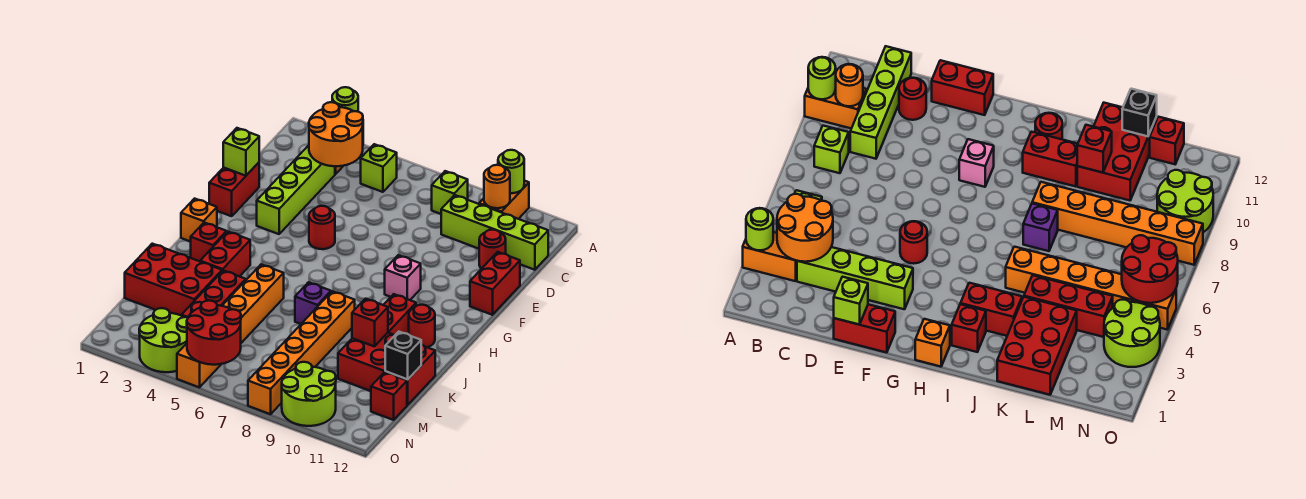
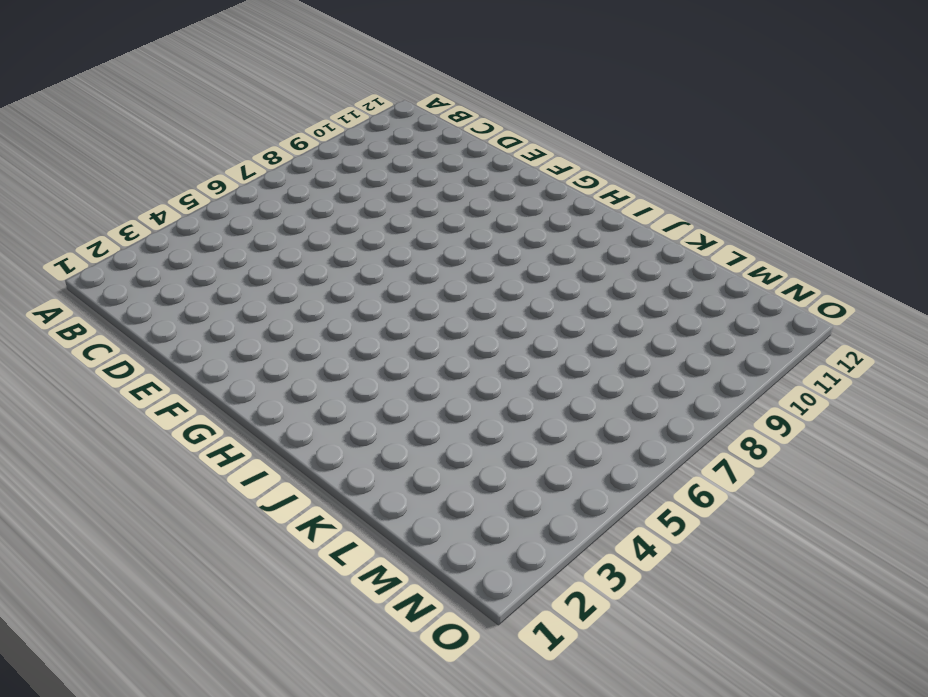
none -> orange brick A3:B3 level 1
none -> orange brick A10:B10 level 1
none -> lime brick B5 level 1
none -> lime brick B8 level 1

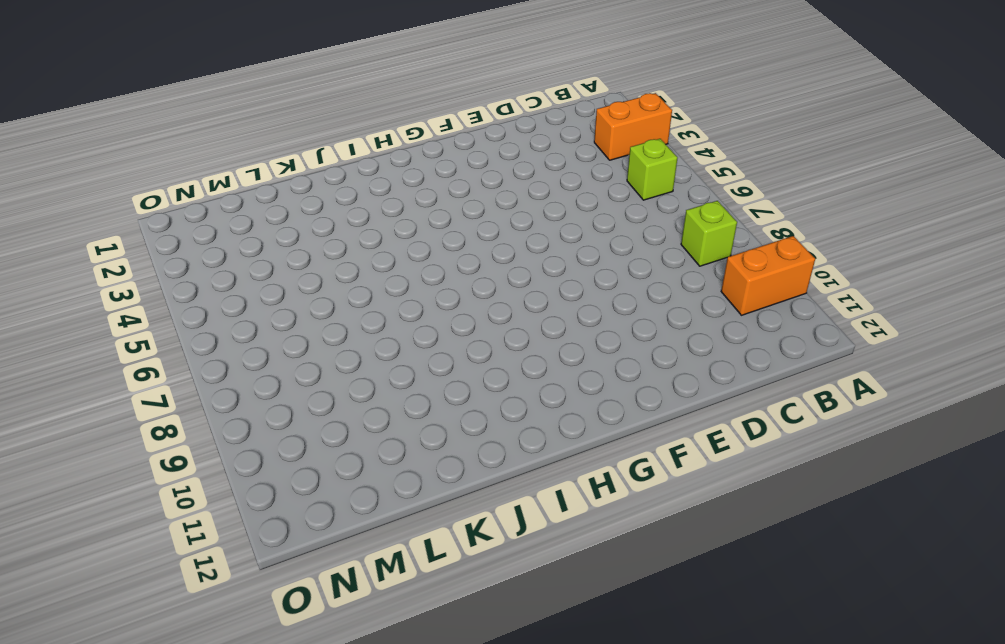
none -> lime brick C3:F3 level 1
none -> lime brick C9:C12 level 1
none -> red round brick D11 level 1
none -> red brick E1:F1 level 1

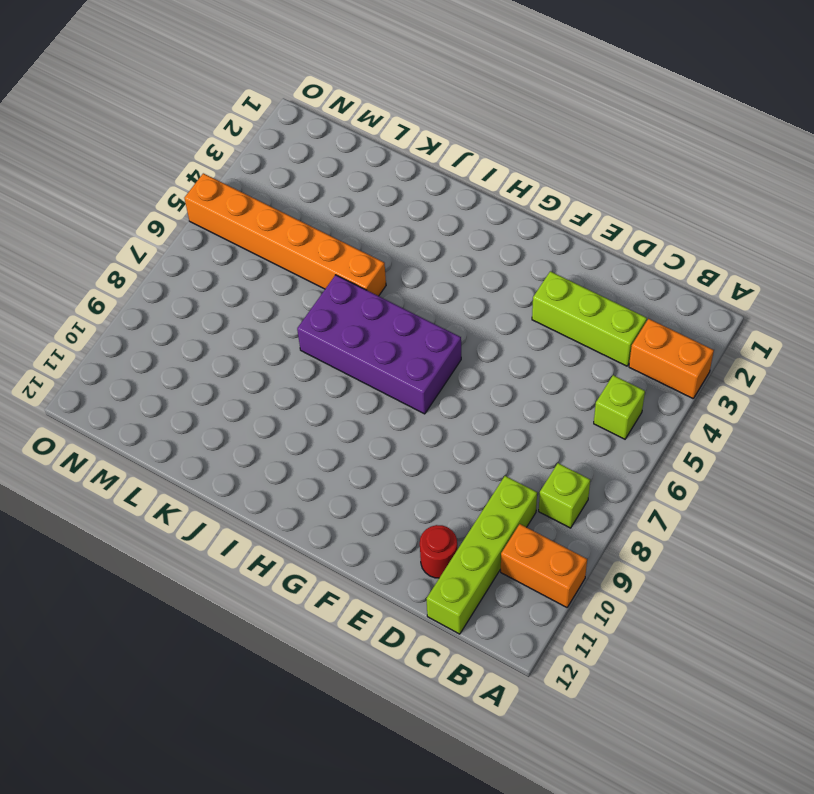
lime brick C3:E3 level 1 -> lime brick C3:F3 level 1
purple brick G6:J7 level 1 -> purple brick J7 level 1
none -> red brick E1:F1 level 1
none -> red brick E12:F12 level 1
none -> red round brick F5 level 1
none -> pink brick G9 level 1

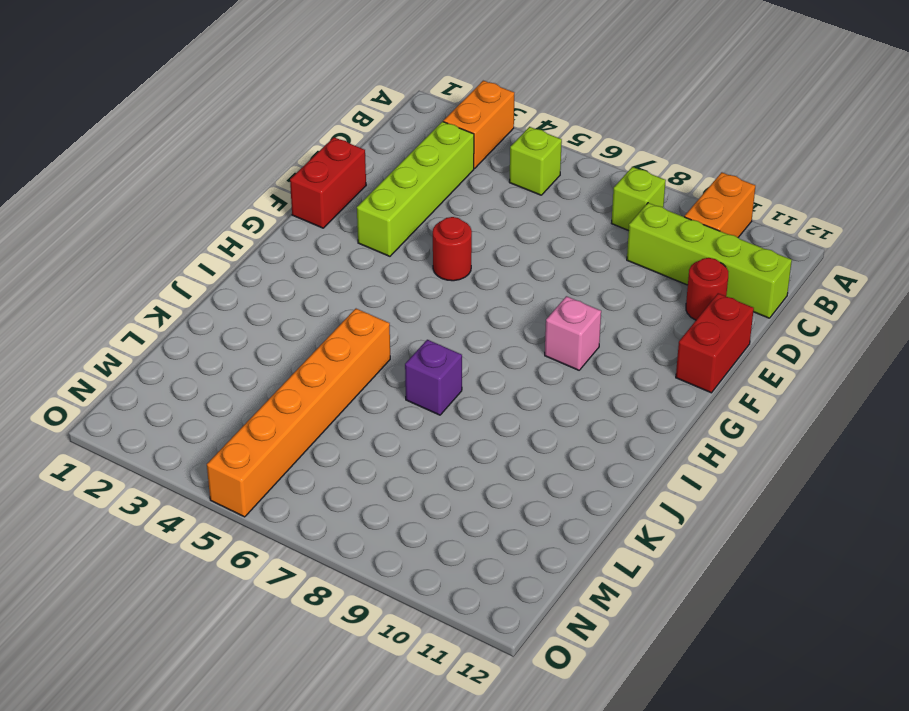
none -> orange brick H1 level 1
none -> red brick I2 level 1
none -> red brick I3:J3 level 1
none -> red brick I10:J10 level 1

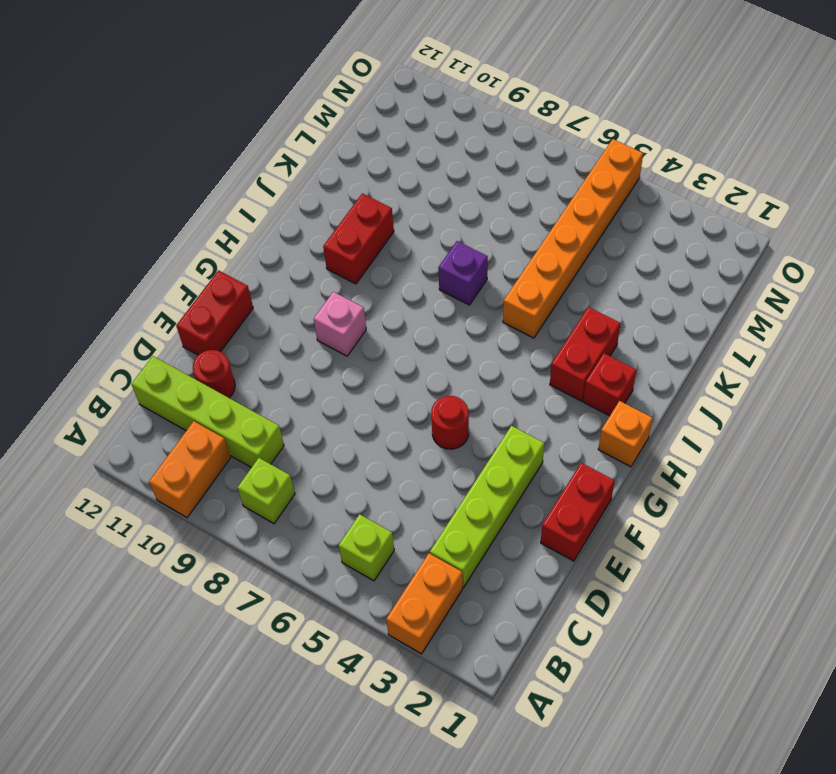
none -> red round brick I11 level 1
none -> orange brick J8:O8 level 1
none -> red brick K1:L3 level 1
none -> red brick K4:M4 level 1

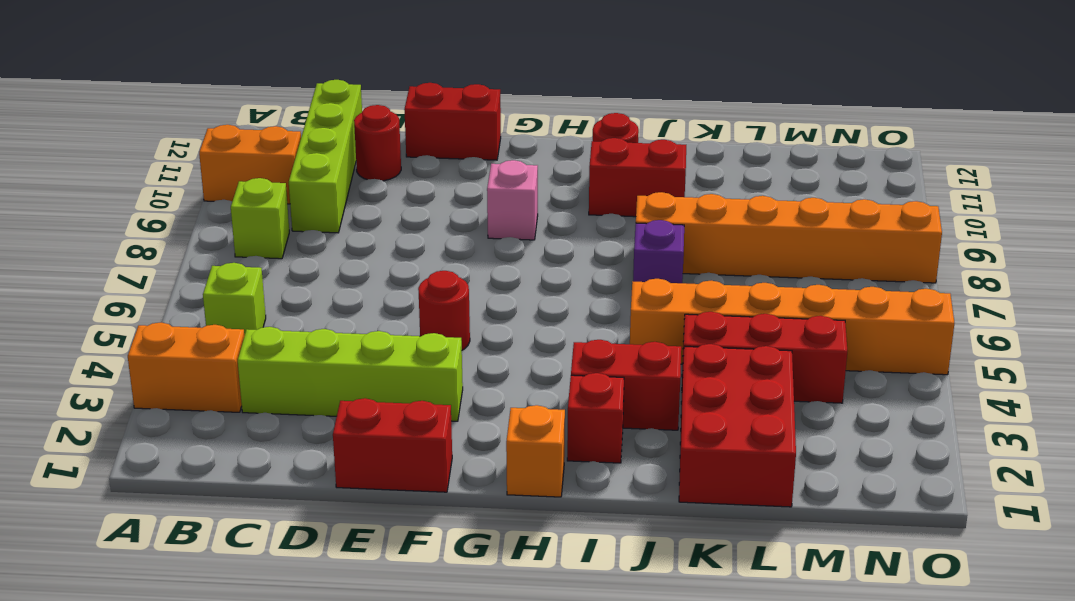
none -> red brick K10:L12 level 1
none -> red brick M12 level 1
none -> lime round brick N3:O4 level 1
none -> lime round brick N9:O10 level 1

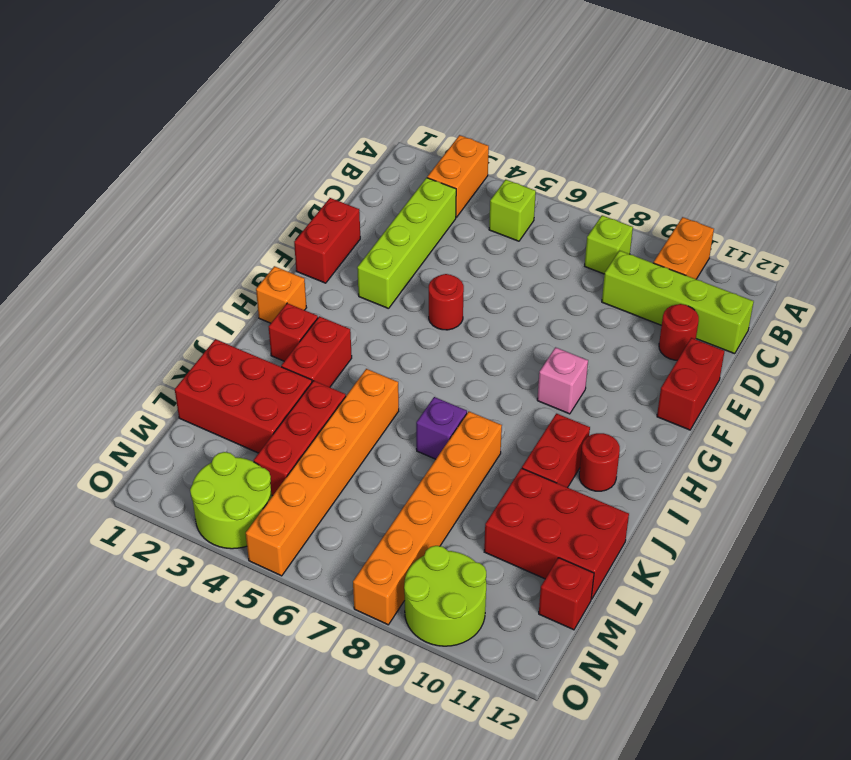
none -> lime round brick A3 level 2
none -> lime round brick A10 level 2
none -> orange round brick B3:C4 level 2
none -> orange round brick B10 level 2

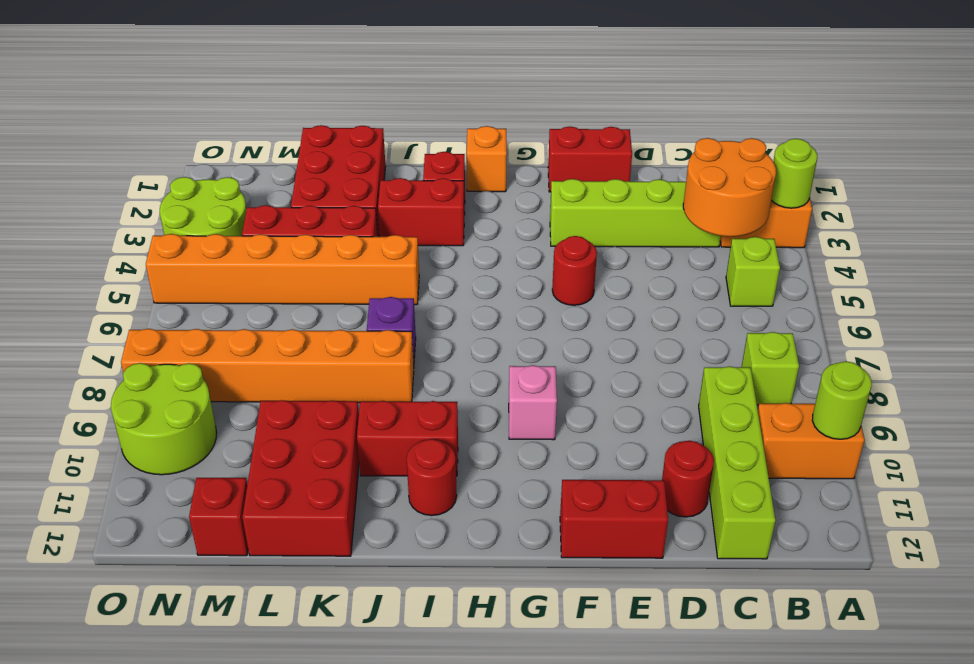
none -> orange round brick B10 level 2
none -> lime brick E1 level 2
none -> red brick K10 level 2
none -> black brick L12 level 2

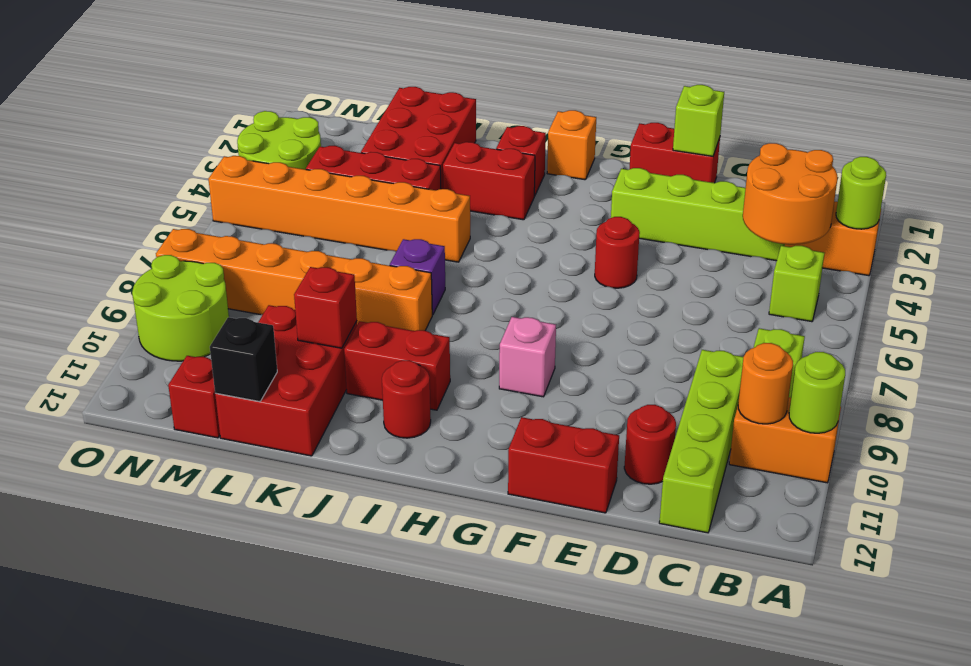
none -> red round brick N5:O6 level 2

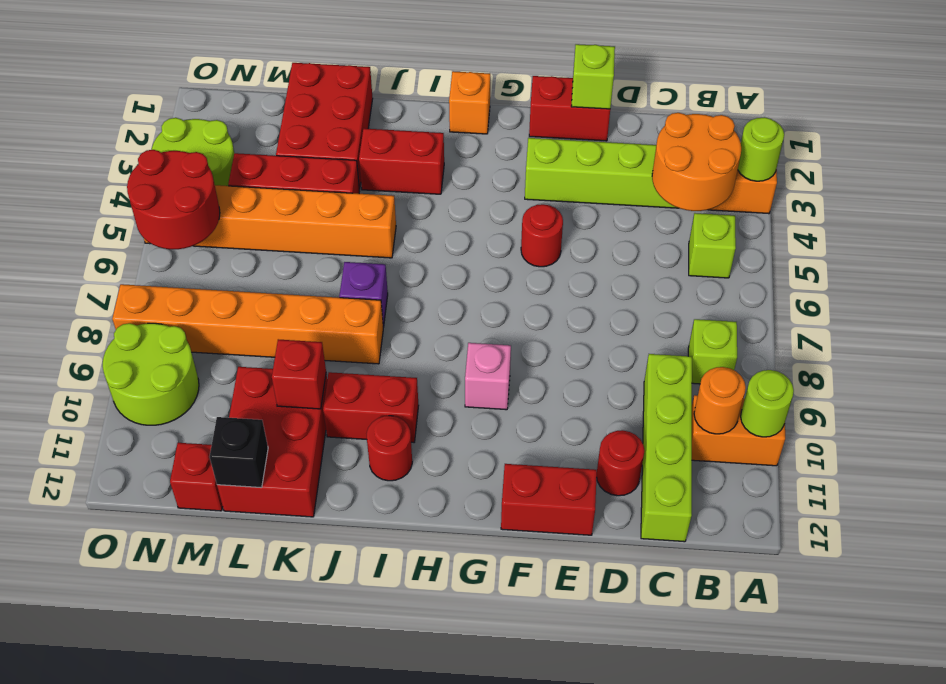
none -> red brick I2 level 1

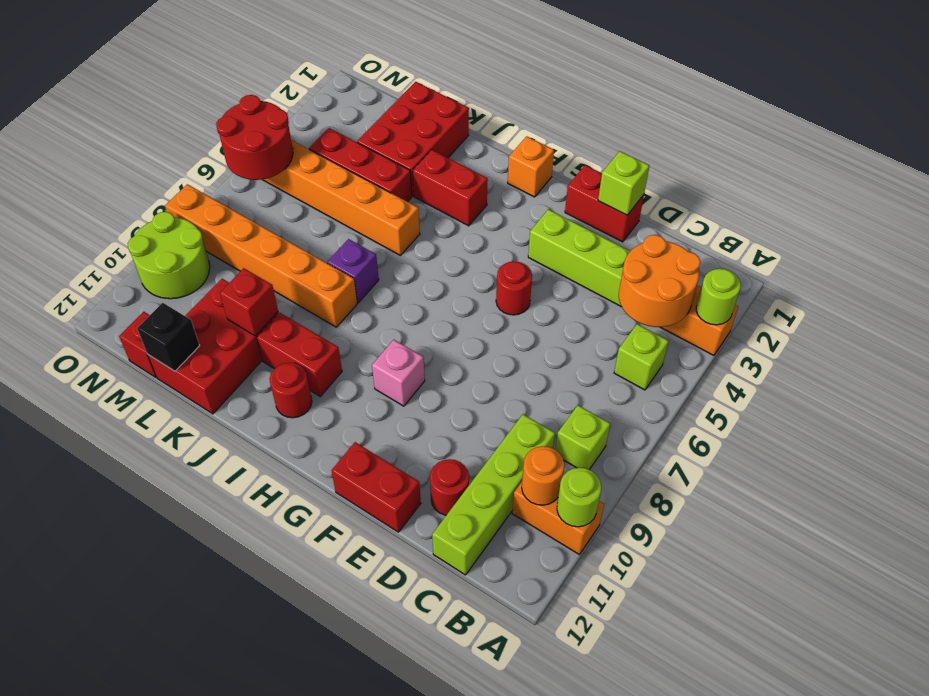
none -> red brick I2 level 1
none -> lime round brick N3:O4 level 1

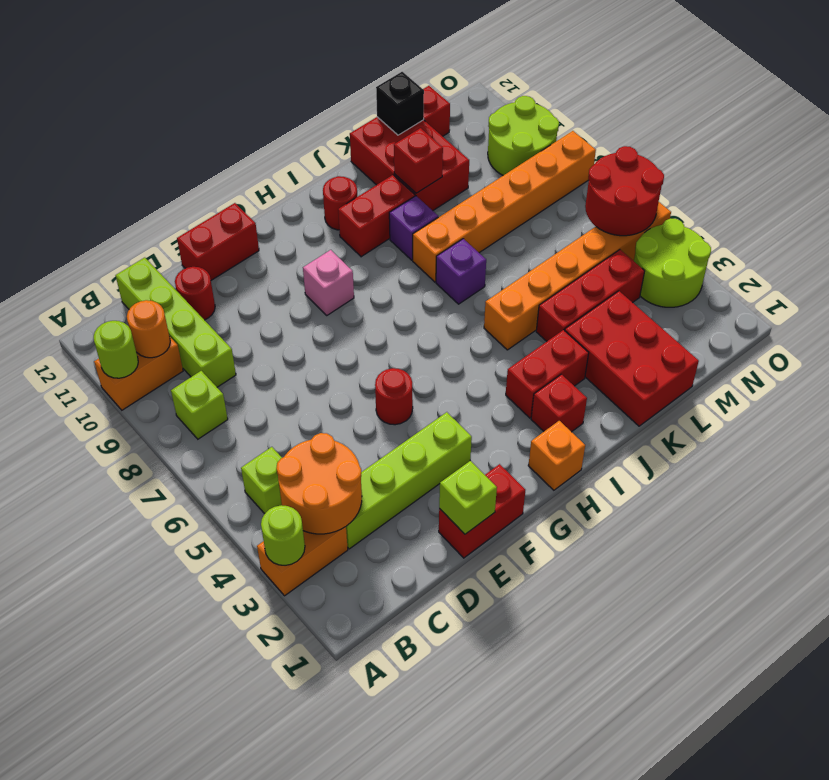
purple brick J9 level 1 -> none

